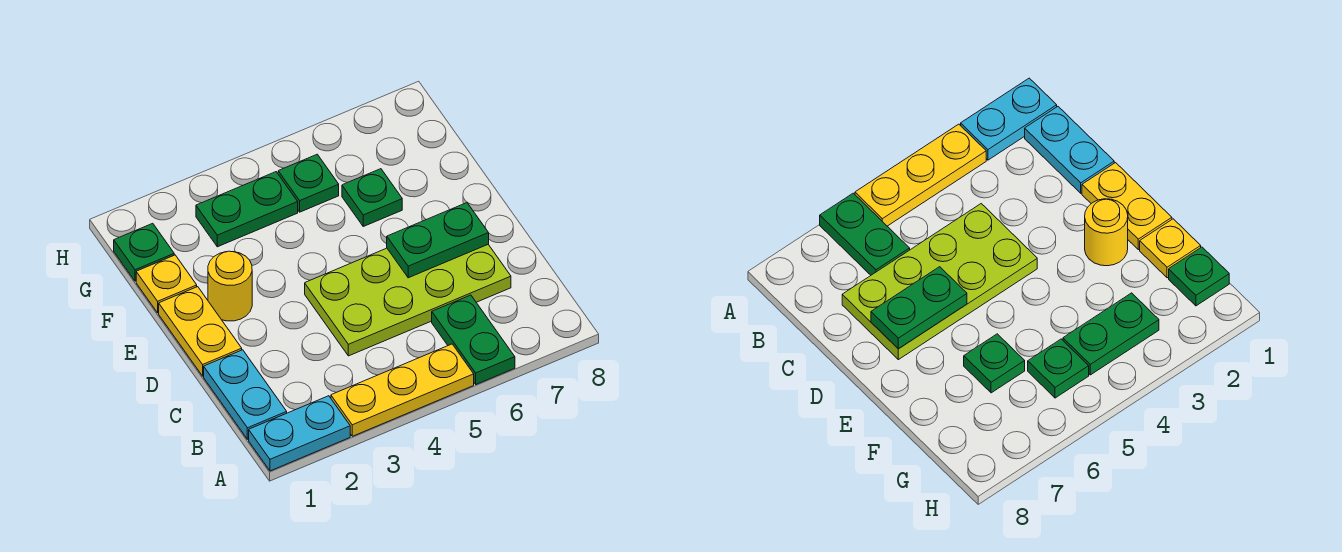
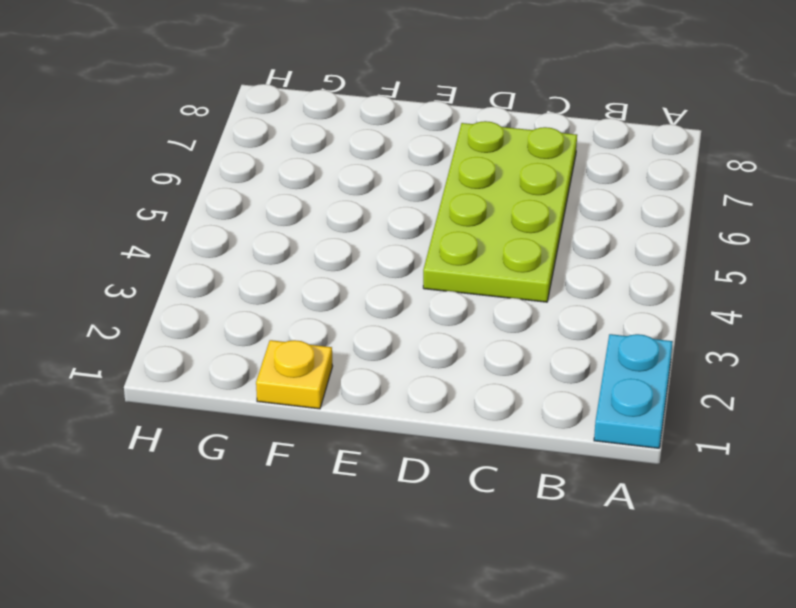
none -> yellow plate A3:A5 level 1
none -> green plate A6:B6 level 1
none -> cyan plate B1:C1 level 1

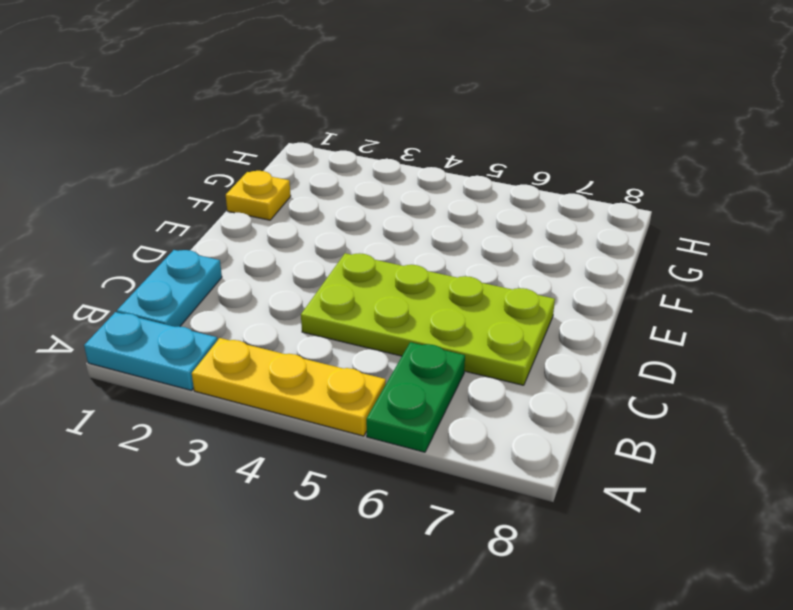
none -> yellow plate D1:E1 level 1
none -> yellow round brick E2 level 1
none -> green plate F6 level 1

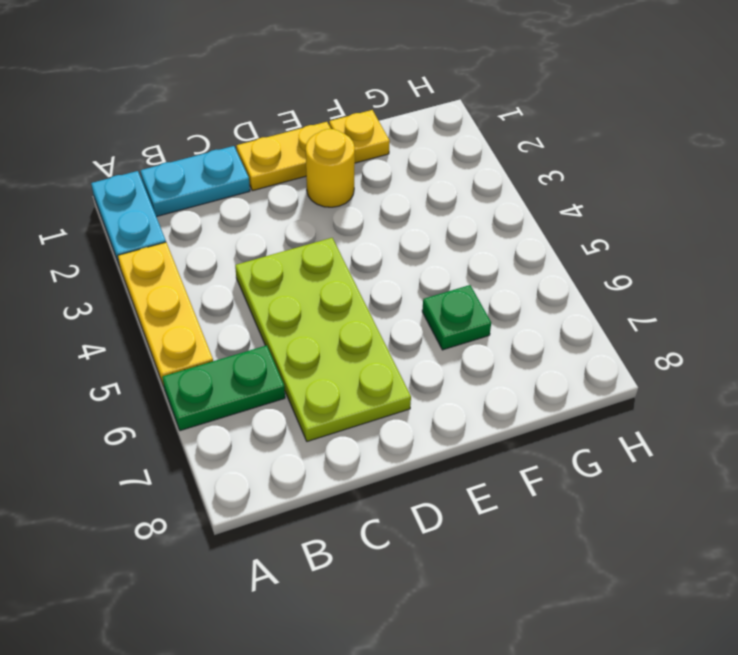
none -> green plate G1 level 1
none -> green plate G3:G4 level 1
none -> green plate G5 level 1

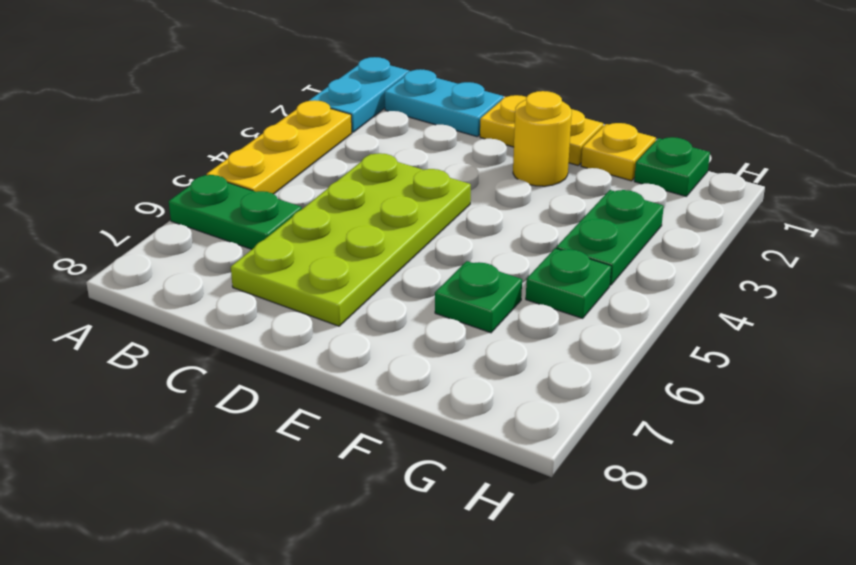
none -> green plate D6:D7 level 2

